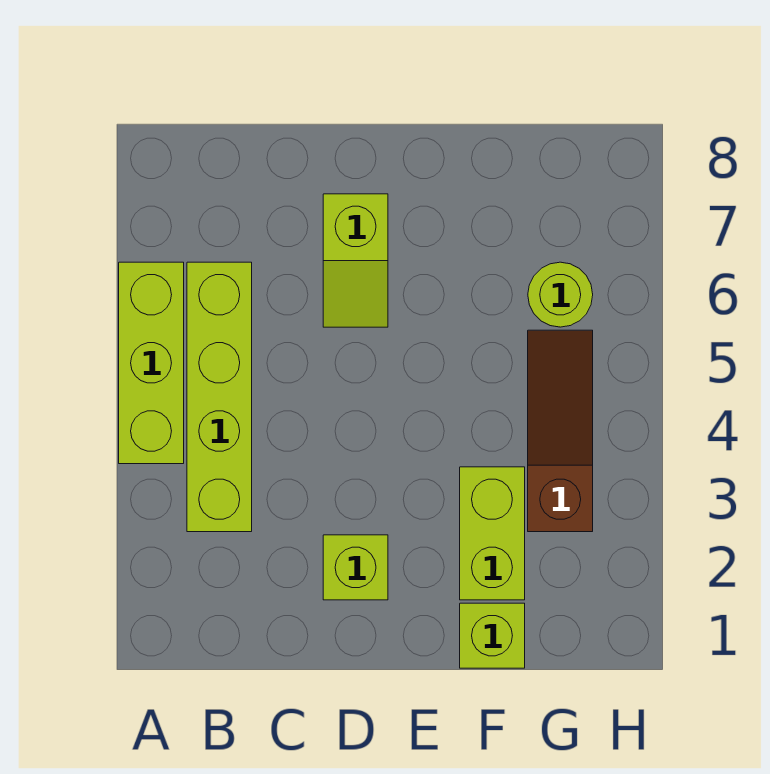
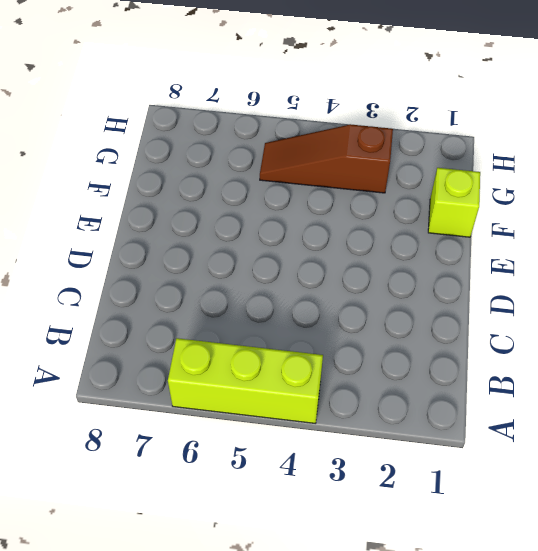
none -> lime brick B3:B6 level 1
none -> lime brick D2 level 1

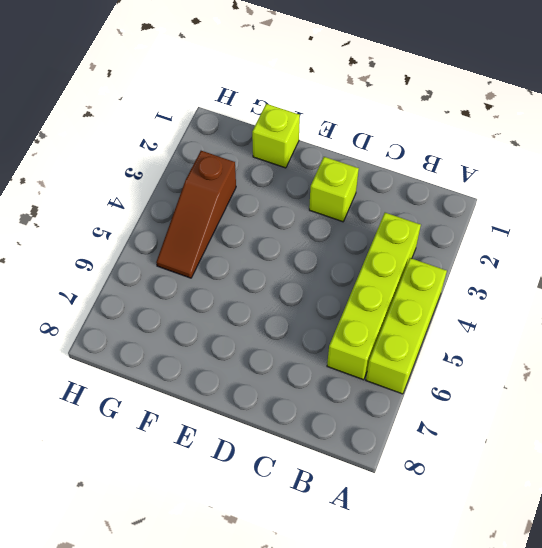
none -> lime slope D6:D7 level 1 top 7
none -> lime brick F2:F3 level 1

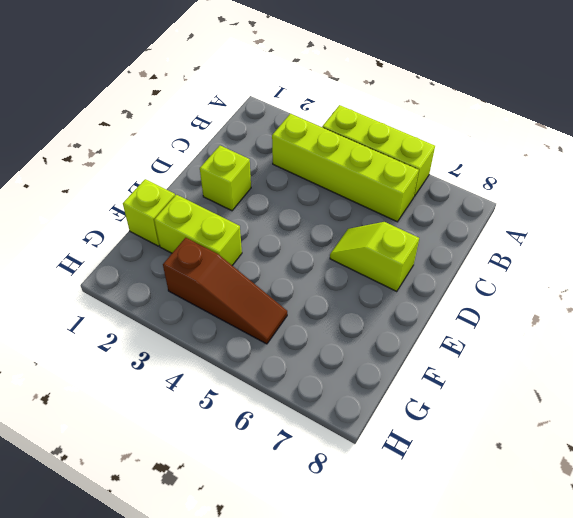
none -> lime round brick G6 level 1

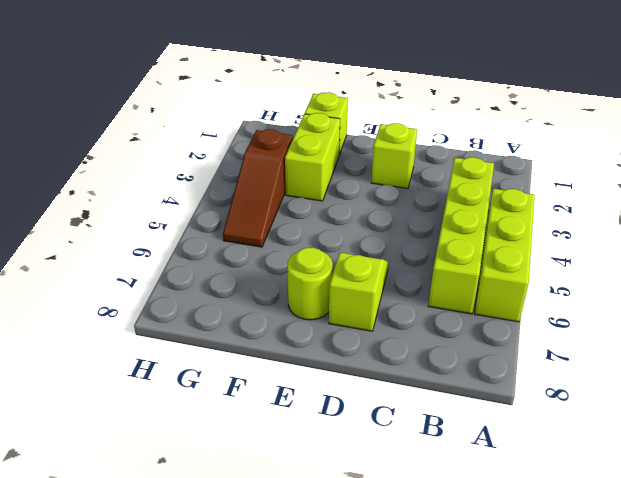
lime round brick E7 level 1 -> lime round brick G6 level 1

